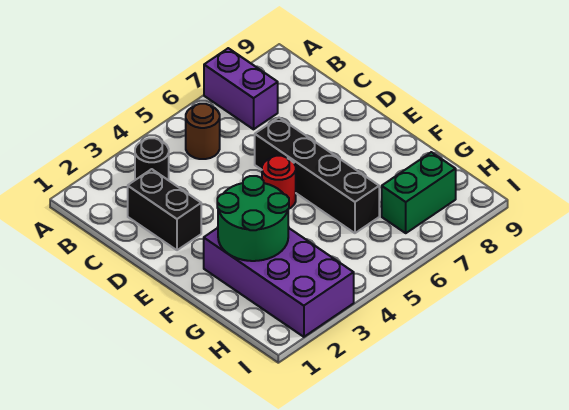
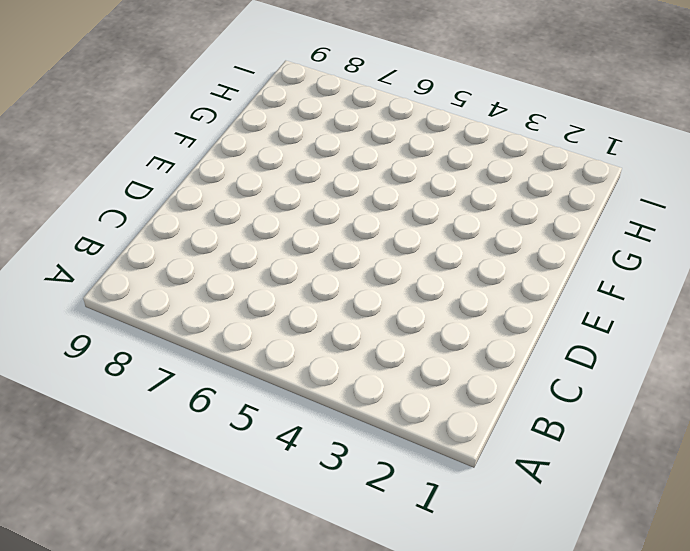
none -> purple brick A7:B7 level 1
none -> black round brick B3 level 1

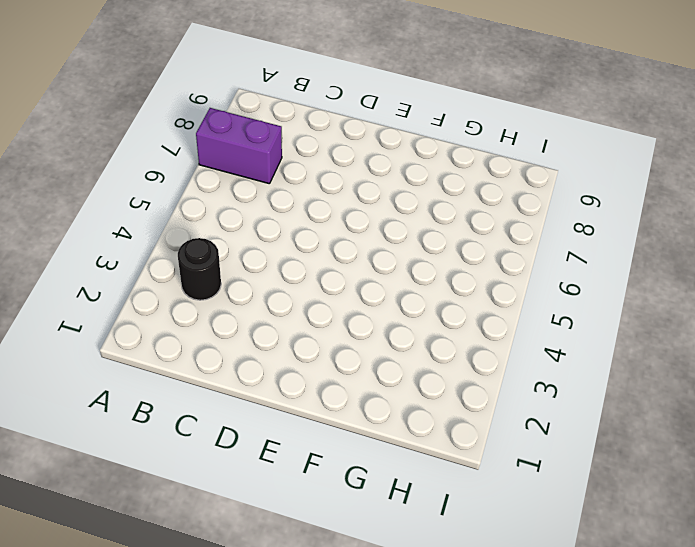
none -> brown round brick B5 level 1
none -> black brick C2:D2 level 1

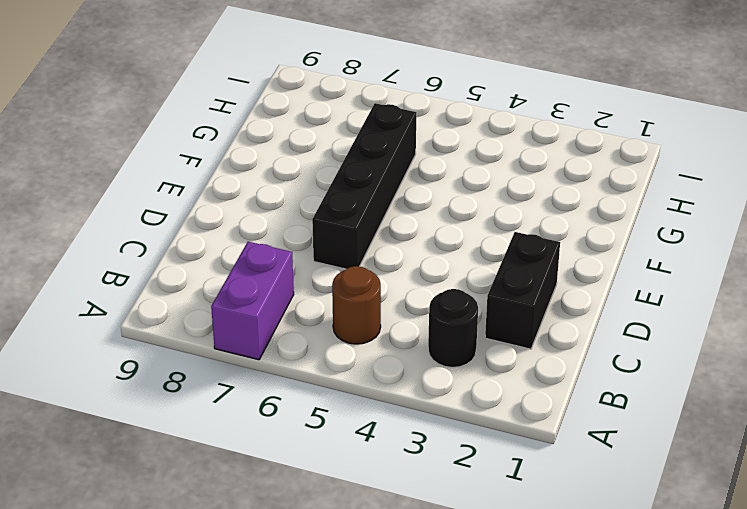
none -> red round brick E5 level 1
none -> purple brick F2:I3 level 1

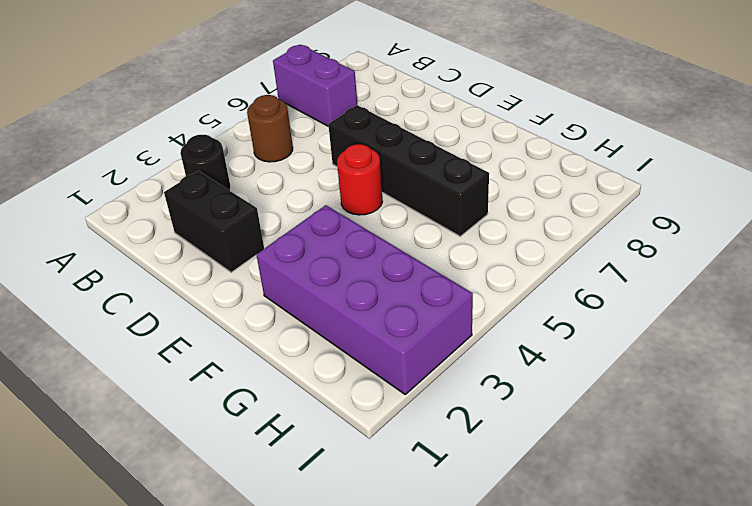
none -> green brick H7:H8 level 1
none -> green round brick F2:G3 level 2

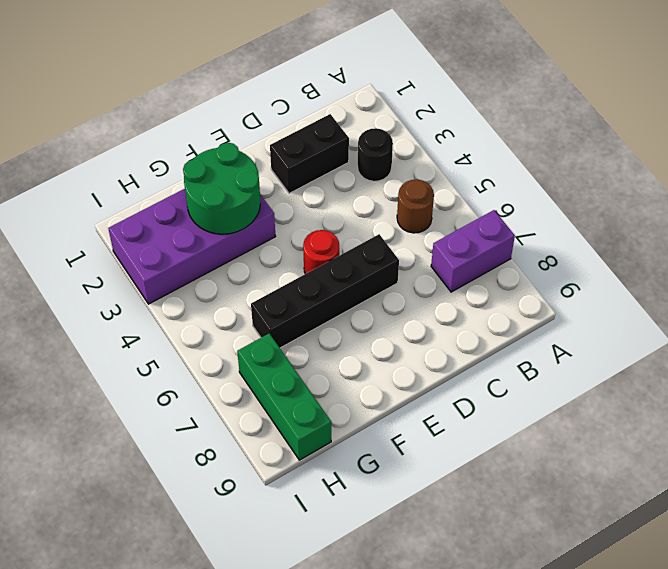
green brick H7:H9 level 1 -> green brick H7:H8 level 1

